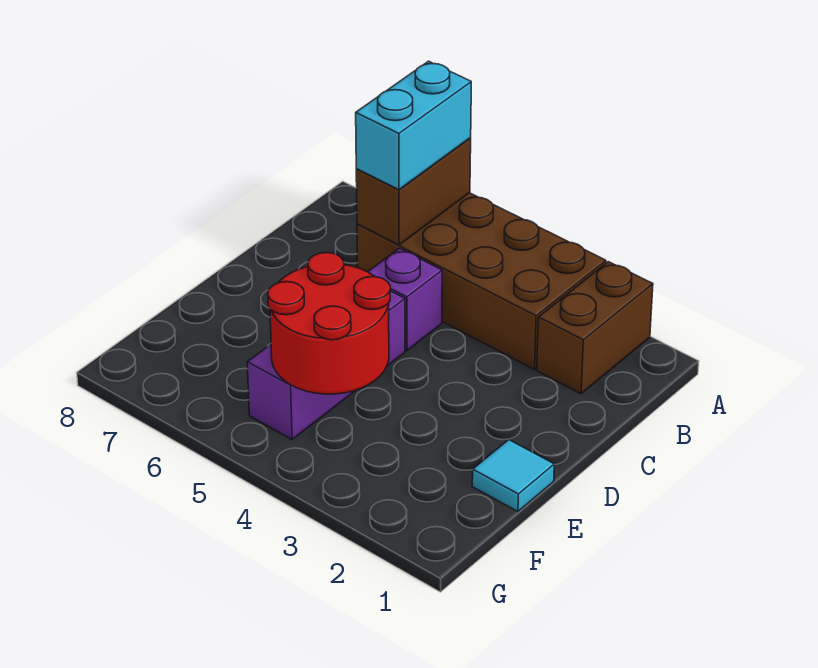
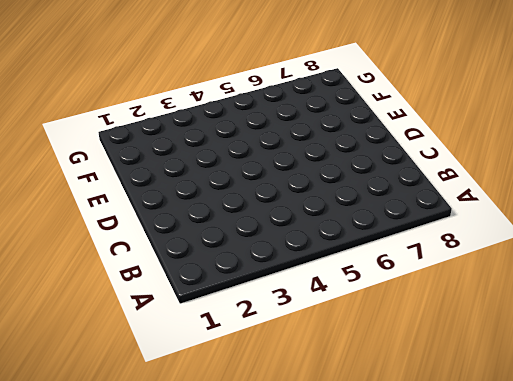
none -> brown brick A2:B2 level 1
none -> brown brick A3:B6 level 1

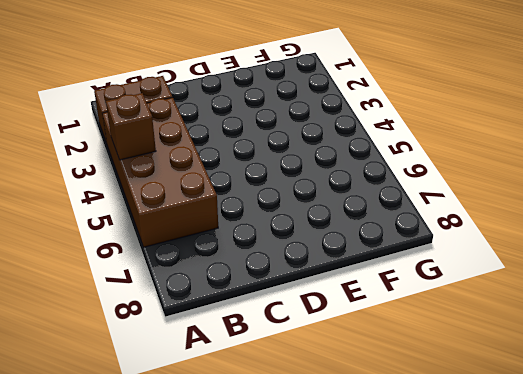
brown brick A4 level 2 -> none
none -> purple brick C5 level 1
none -> purple brick D5:F5 level 1

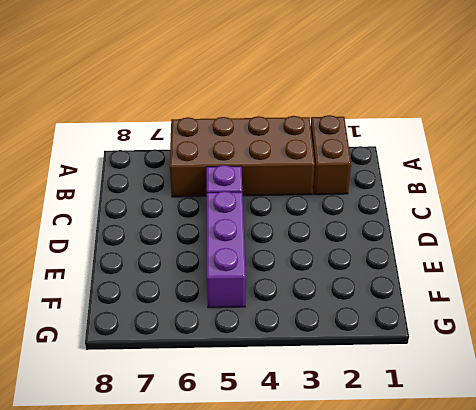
none -> cyan tile E1 level 1
none -> brown brick A6:B6 level 2

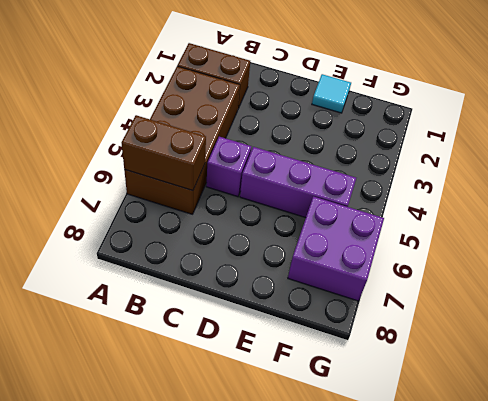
purple brick F6:G7 level 1 -> none
none -> red round brick E4:F5 level 2
none -> cyan brick A6:B6 level 3

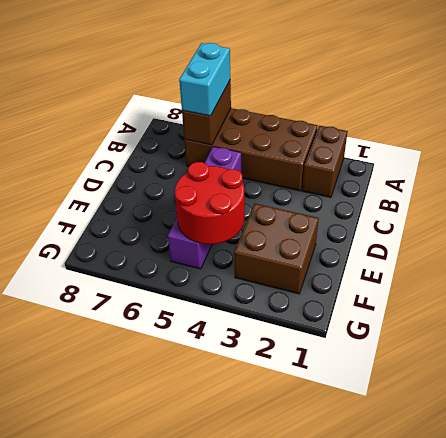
brown brick E2:F3 level 1 -> none
none -> cyan tile E1 level 1

